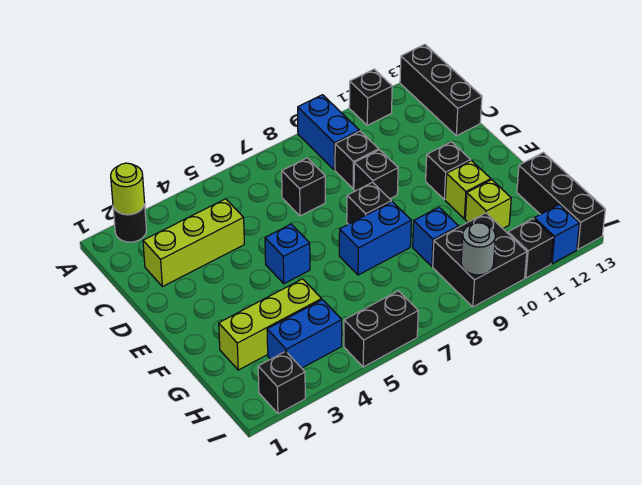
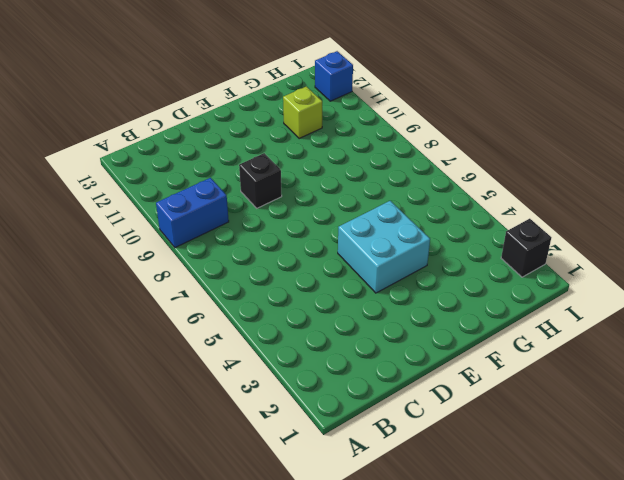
cyan brick E4:F5 level 1 -> blue brick E5 level 1
none -> black round brick A2 level 1
none -> black brick A11 level 1
none -> black brick A13:C13 level 1

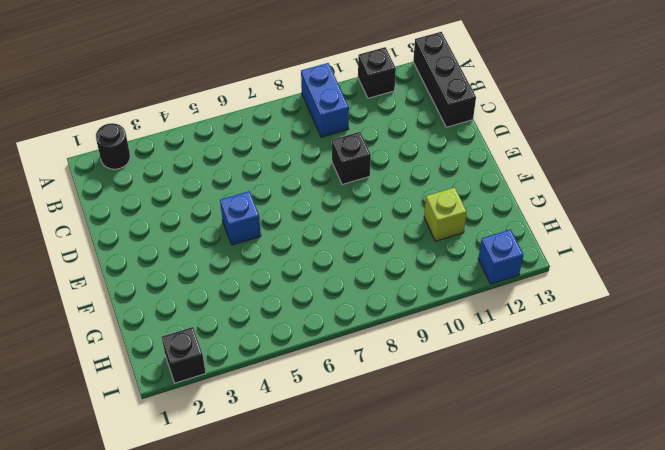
none -> lime brick C2:C4 level 1
none -> black brick C7 level 1
none -> black brick C9 level 1

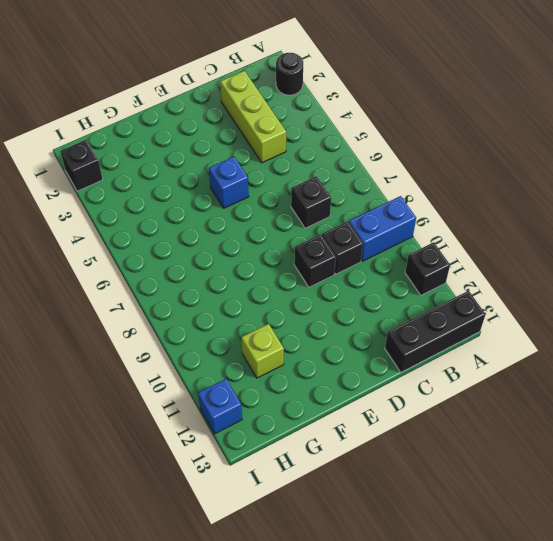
none -> black brick E8 level 1
none -> black brick E11 level 1
none -> blue brick F7:F8 level 1

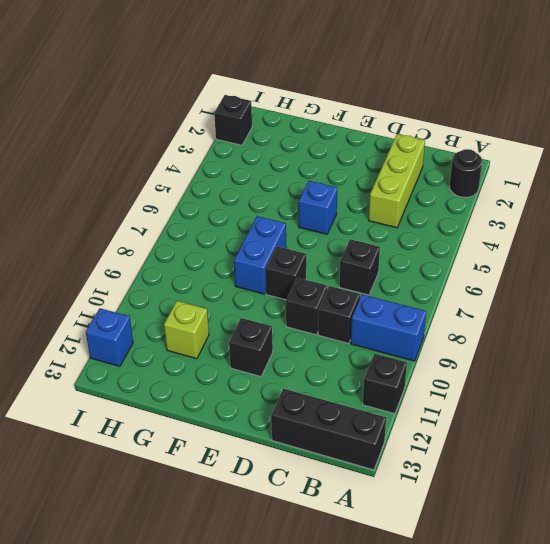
none -> lime brick F11 level 1
none -> lime brick G2:G4 level 1
none -> blue brick G9 level 1

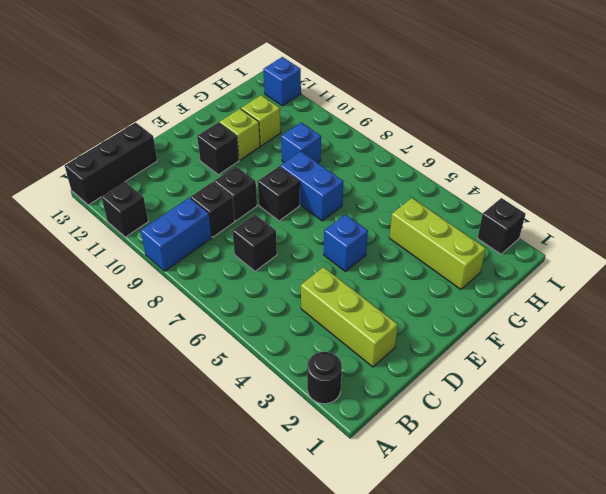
none -> black brick G13:I13 level 1
none -> blue brick H3:H4 level 1
none -> black brick H9:I10 level 1

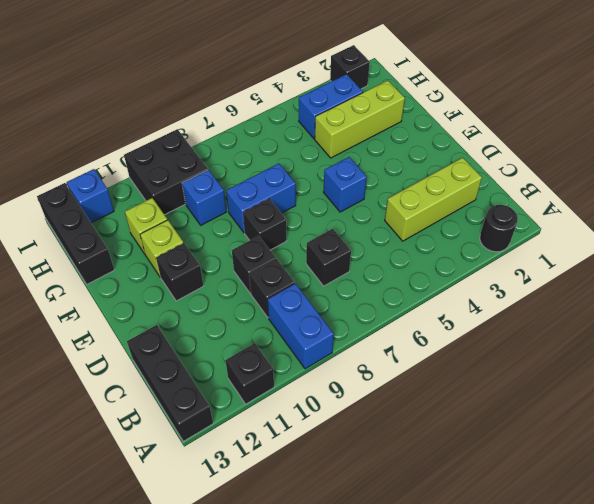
none -> black brick I5:I6 level 1
none -> black brick I11 level 1
none -> lime round brick A2 level 2

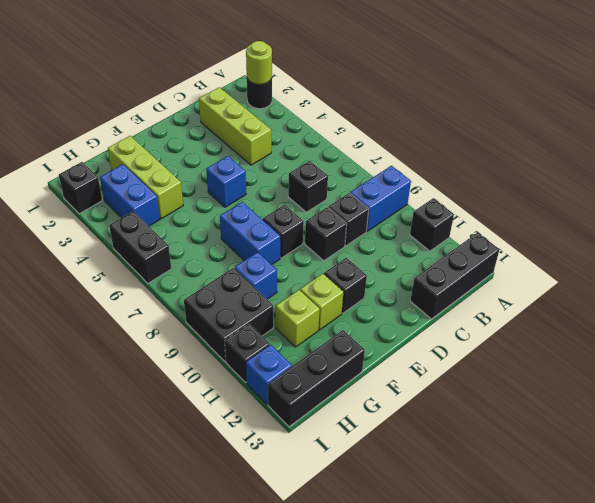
none -> grey round brick I9 level 2

